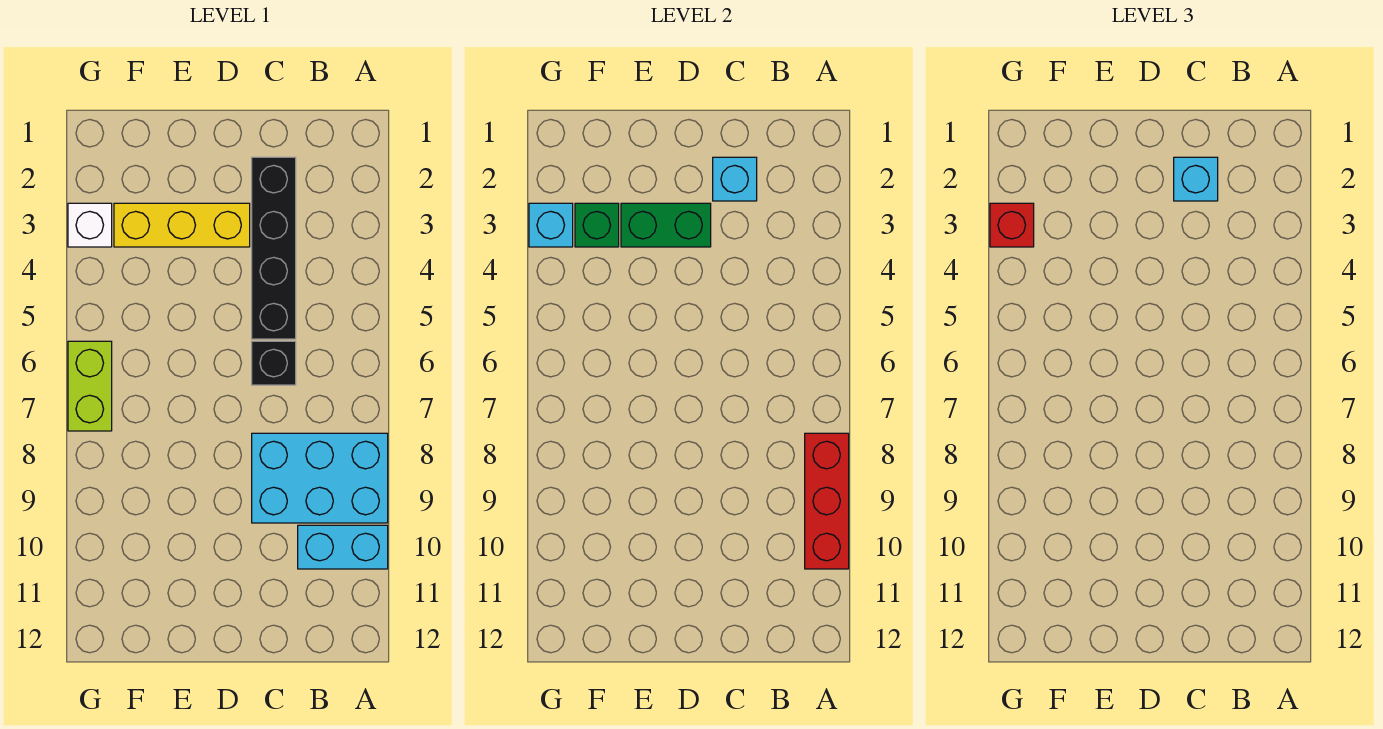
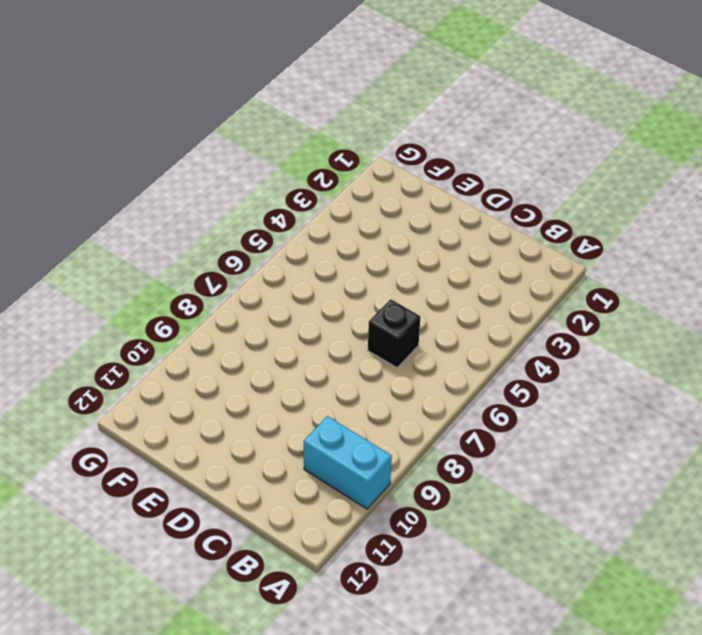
none -> cyan brick A8:C9 level 1
none -> black brick C2:C5 level 1
none -> yellow brick D3:F3 level 1

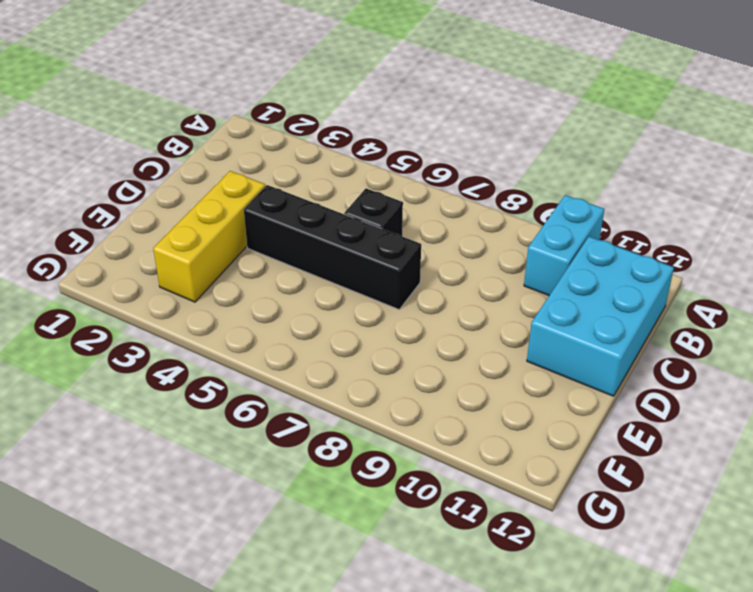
cyan brick B11:D12 level 1 -> cyan brick A8:C9 level 1
black brick D4:D7 level 1 -> black brick C2:C5 level 1
none -> white brick G3 level 1
none -> lime brick G6:G7 level 1
none -> red brick A8:A10 level 2

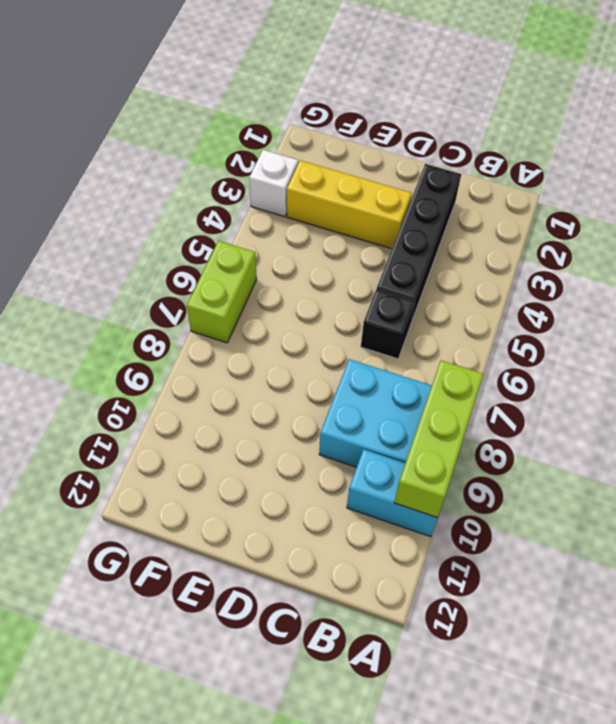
lime brick A8:A10 level 2 -> red brick A8:A10 level 2
none -> cyan brick C2 level 2
none -> green brick D3:E3 level 2
none -> green brick F3 level 2

